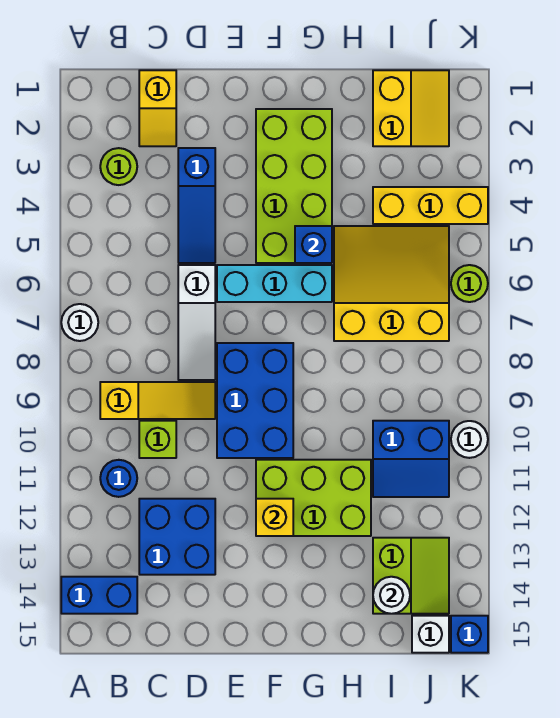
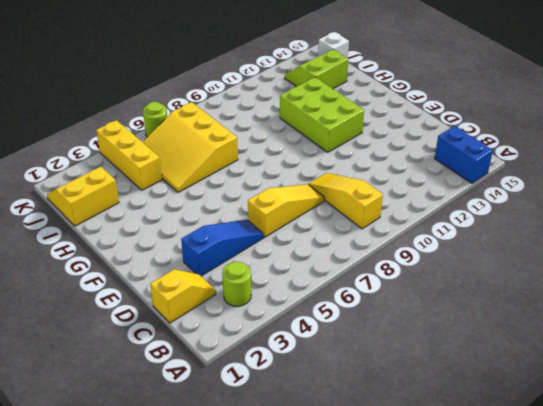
yellow slope D6:D8 level 1 top 6 -> white slope D6:D8 level 1 top 6
none -> white round brick A7 level 1
none -> blue round brick B11 level 1
none -> lime brick C10 level 1

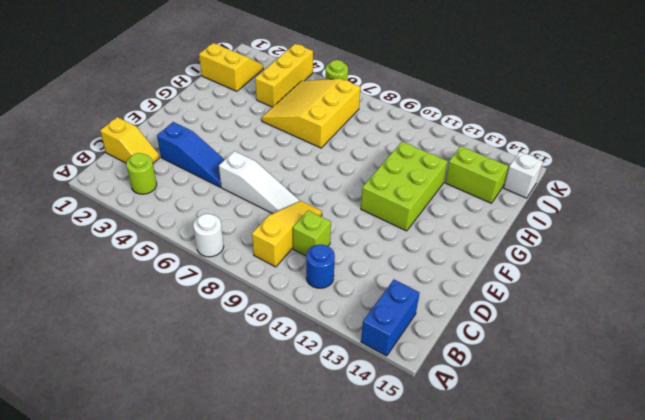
none -> blue brick C12:D13 level 1
none -> cyan brick E6:G6 level 1
none -> blue brick E8:F10 level 1

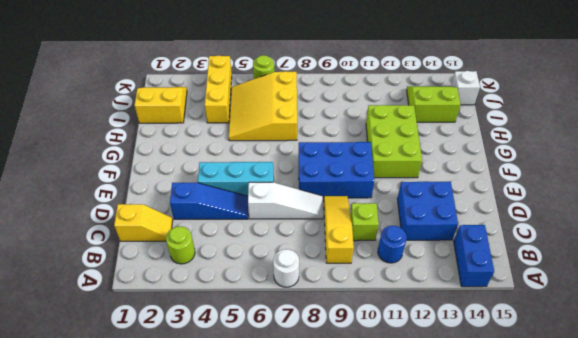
cyan brick E4:E6 level 1 -> cyan brick E6:G6 level 1
none -> lime brick F2:G5 level 1
none -> blue slope I10:J11 level 1 top 10
none -> white round brick K10 level 1

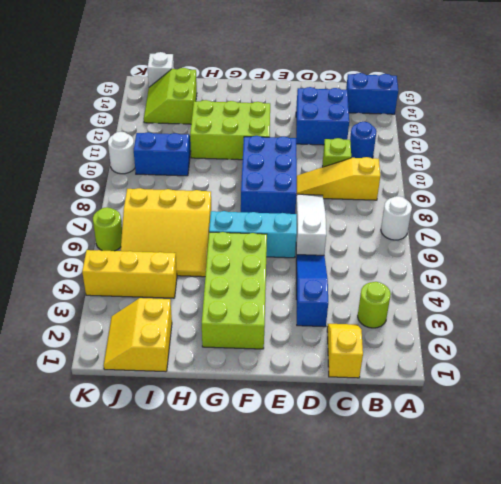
none -> blue brick K15 level 1
none -> yellow brick F12 level 2
none -> blue brick G5 level 2

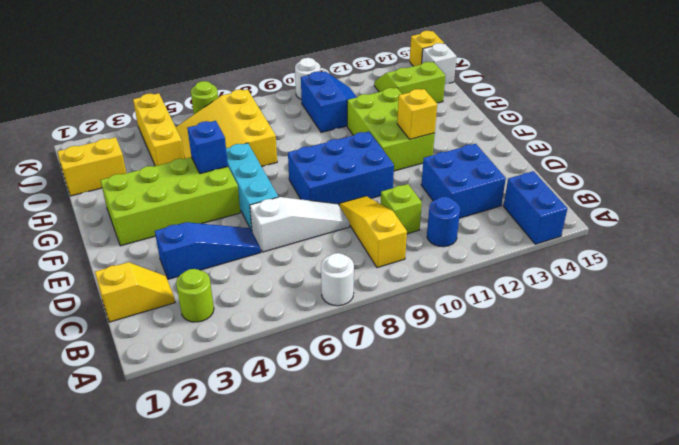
yellow brick K15 level 1 -> blue brick K15 level 1
none -> white round brick I14 level 2

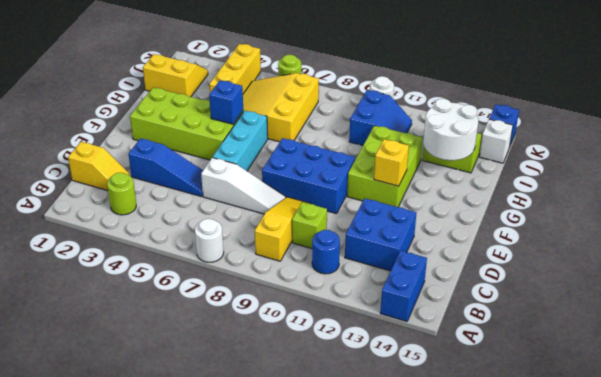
white round brick H13:I14 level 2 -> white round brick I14 level 2

